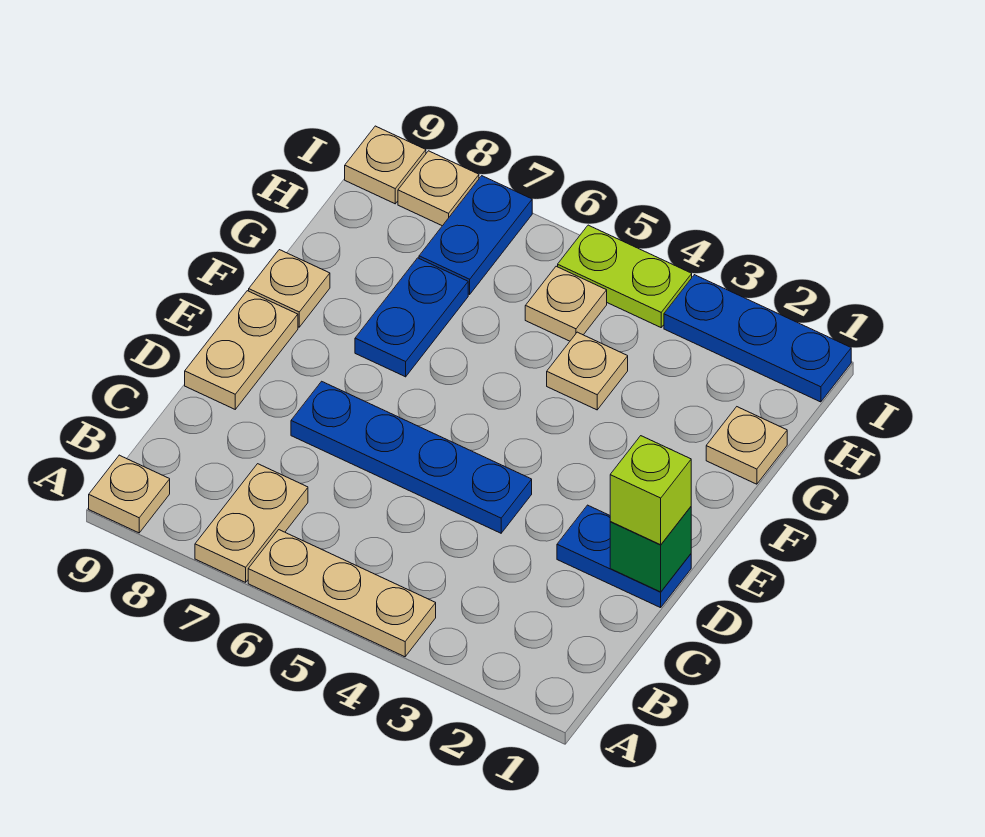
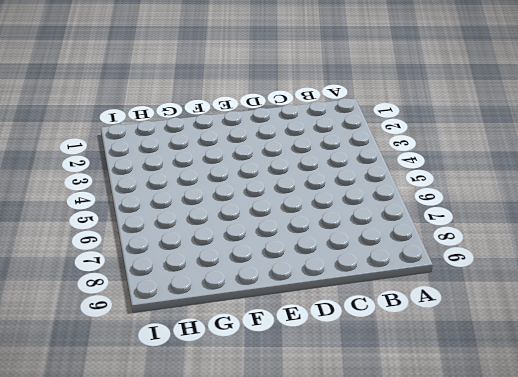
none -> tan plate A4:A6 level 1
none -> tan plate A7:B7 level 1
none -> tan plate A9 level 1

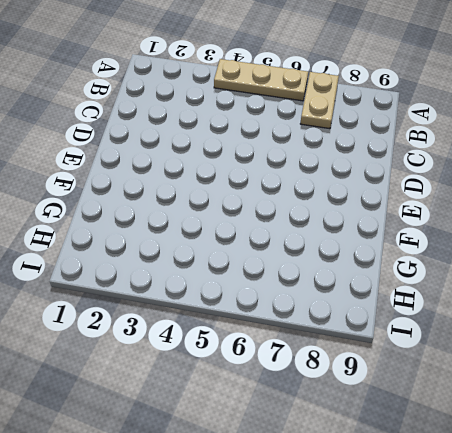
none -> tan plate A9 level 1
none -> blue plate D1:D2 level 1
none -> blue plate D4:D7 level 1

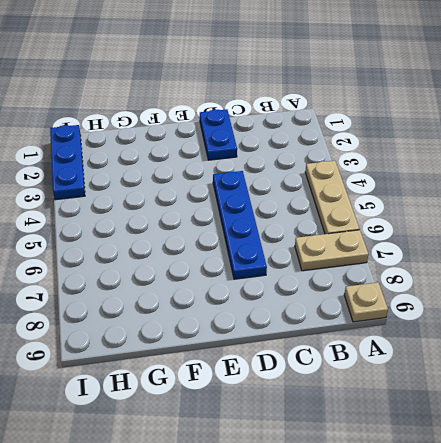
none -> tan plate D9:E9 level 1
none -> blue plate F7:G7 level 1
none -> tan plate F9 level 1

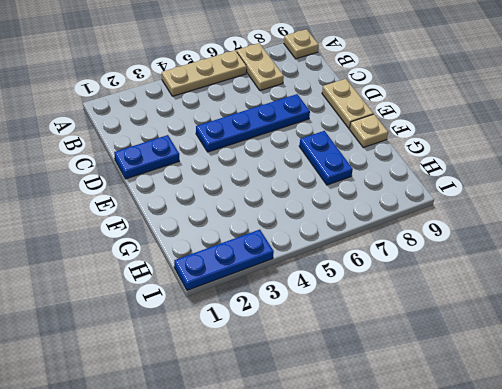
none -> tan plate G1 level 1
none -> tan plate G4 level 1
none -> tan plate H5 level 1

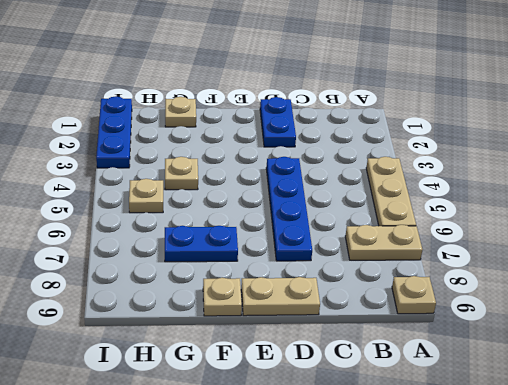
none -> blue plate H7:I7 level 1
none -> lime plate I4:I5 level 1
none -> tan plate I8 level 1

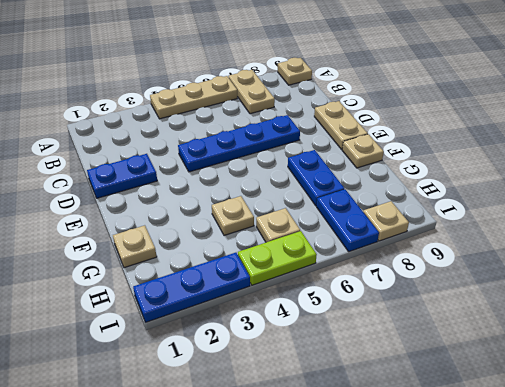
none -> tan plate I9 level 1
none -> green brick D1 level 2
none -> lime brick D1 level 3

